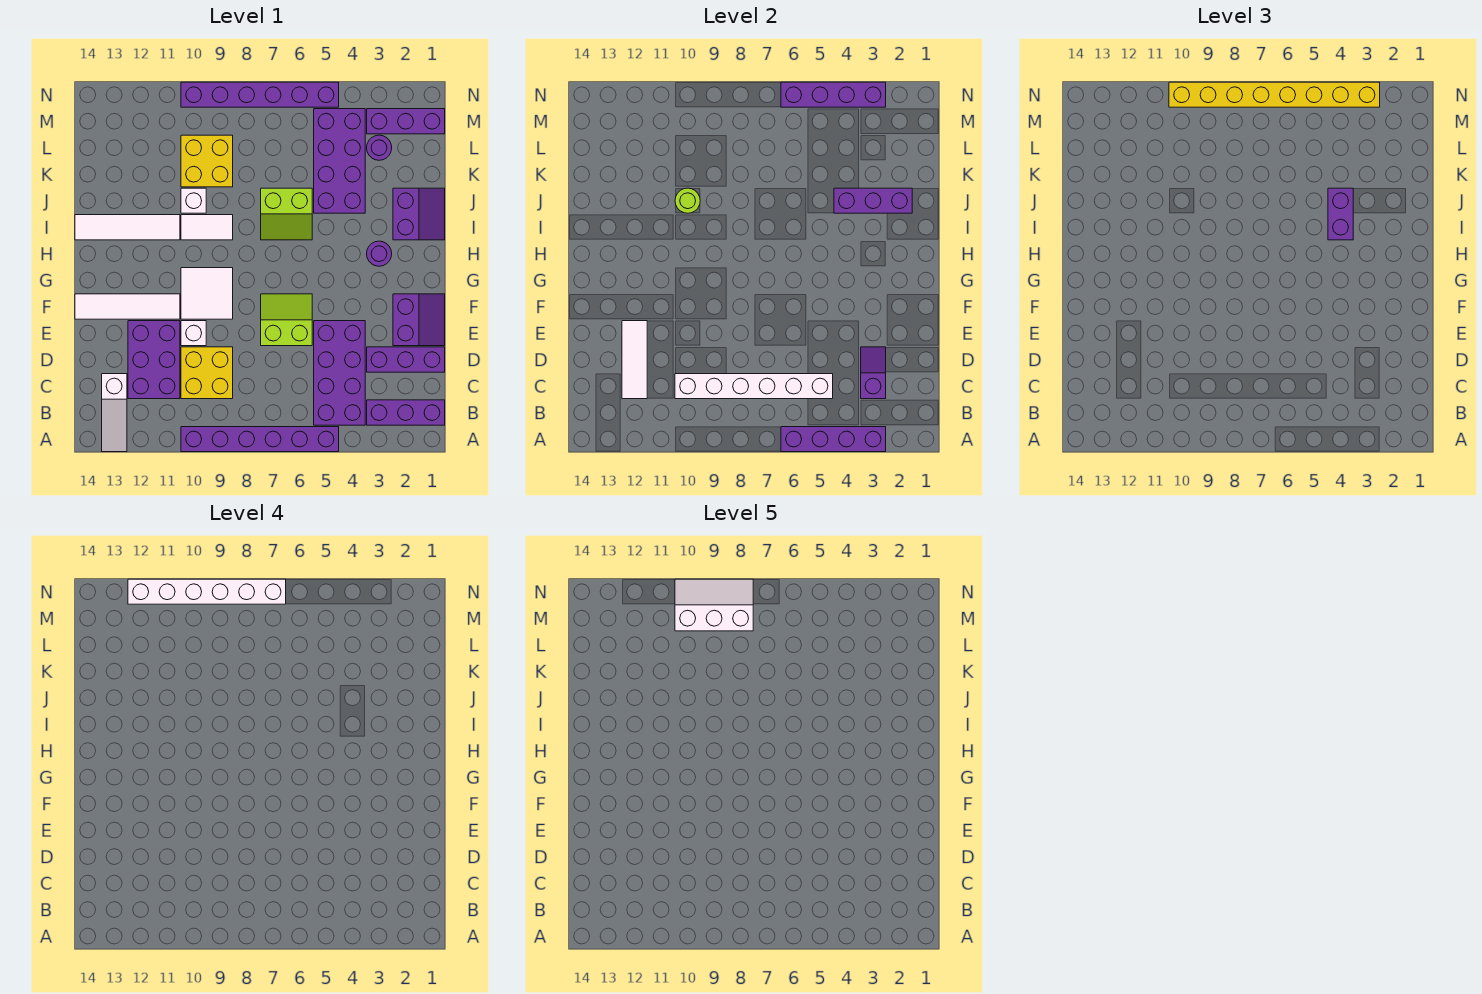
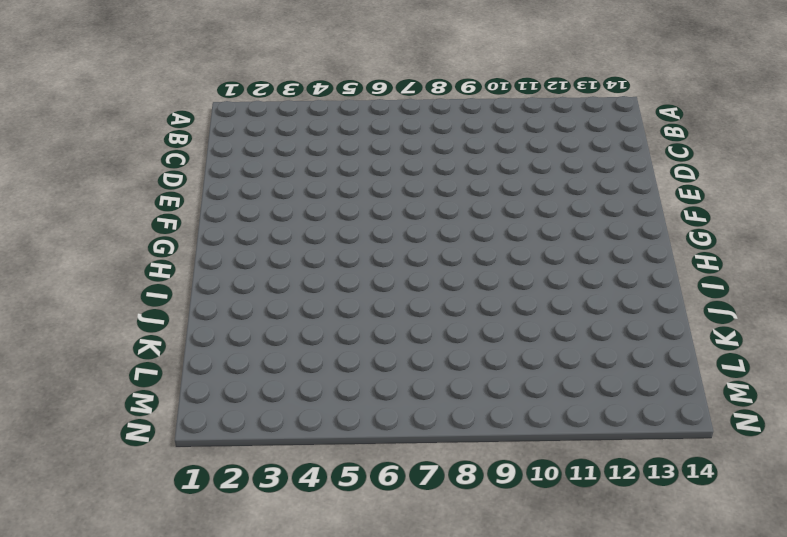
none -> purple brick A5:A10 level 1
none -> white slope A13:C13 level 1 top C
none -> purple brick B1:B3 level 1
none -> purple brick B4:E5 level 1

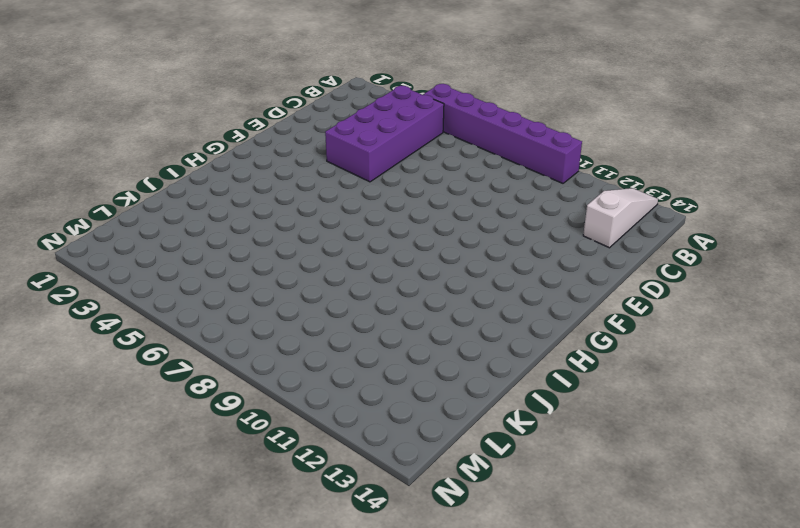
none -> purple brick B1:B3 level 1
none -> yellow brick C9:D10 level 1
none -> purple brick C11:E12 level 1
none -> purple brick D1:D3 level 1

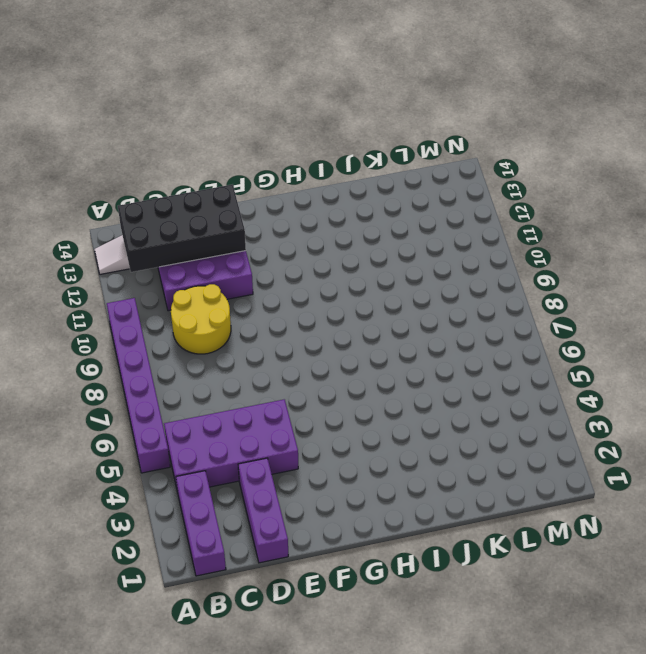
black brick B12:E13 level 2 -> white tile C12:E12 level 2
yellow round brick C9:D10 level 1 -> yellow brick C9:D10 level 1
none -> purple slope E1:F2 level 1 top 2
none -> lime slope E6:F7 level 1 top E
none -> white brick E10 level 1
none -> white tile F9:G10 level 1

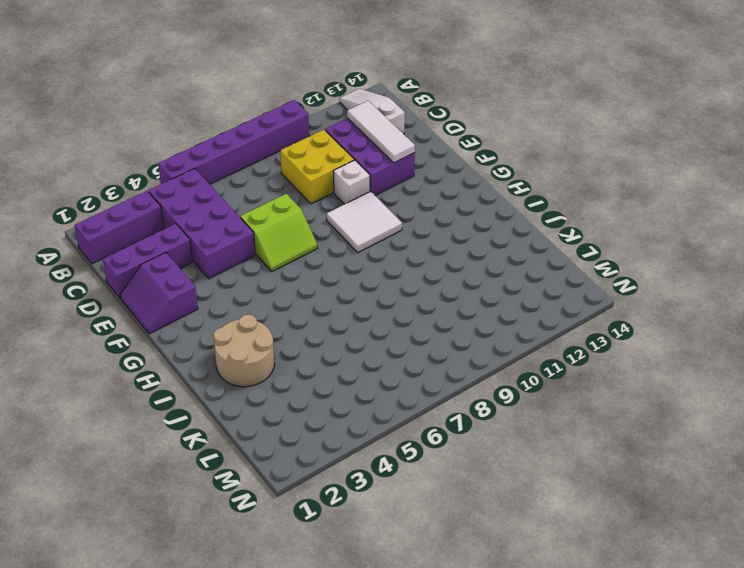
tan round brick I2:J3 level 1 -> purple slope I1:J2 level 1 top 2
none -> white tile F11:F14 level 1
none -> purple round brick H3 level 1
none -> lime slope I6:J7 level 1 top J
none -> white tile I9:I10 level 1

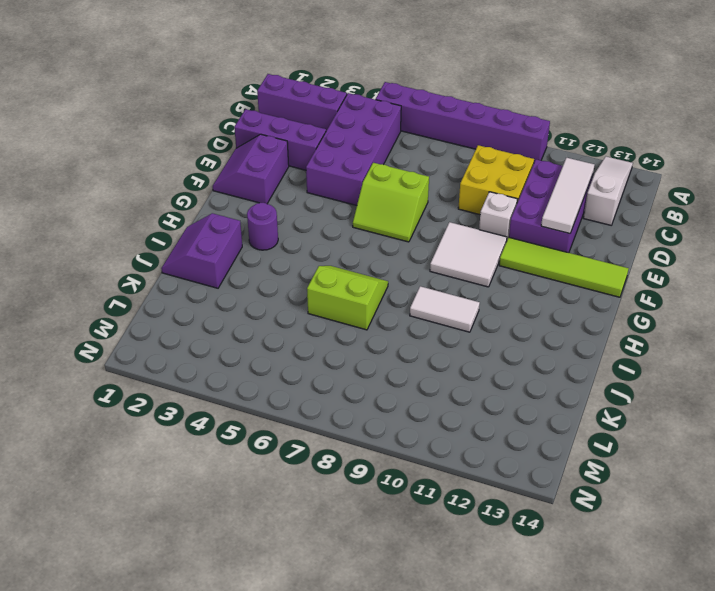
lime tile F11:F14 level 1 -> white tile F11:F14 level 1
none -> white tile I11:I14 level 1
none -> purple brick J4:M5 level 1
none -> white brick J10 level 1
none -> yellow brick K9:L10 level 1

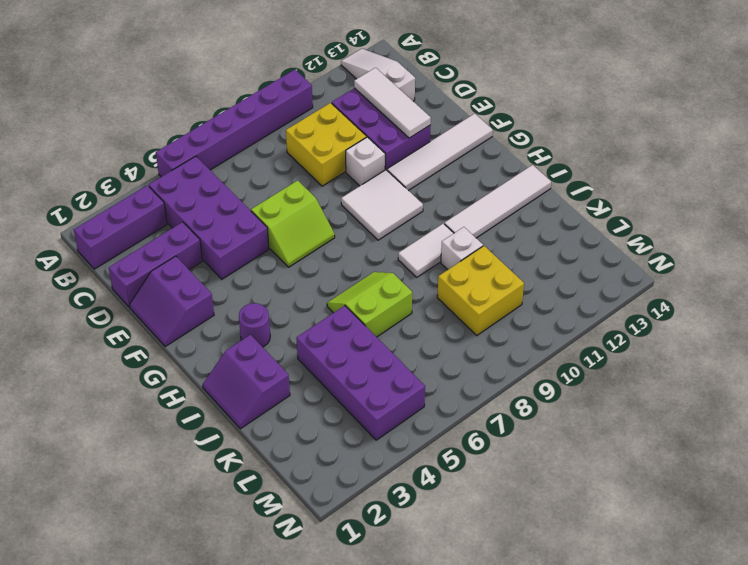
none -> purple round brick L3 level 1
none -> purple brick M1:M3 level 1
none -> purple brick N5:N10 level 1
none -> purple brick A3:A6 level 2

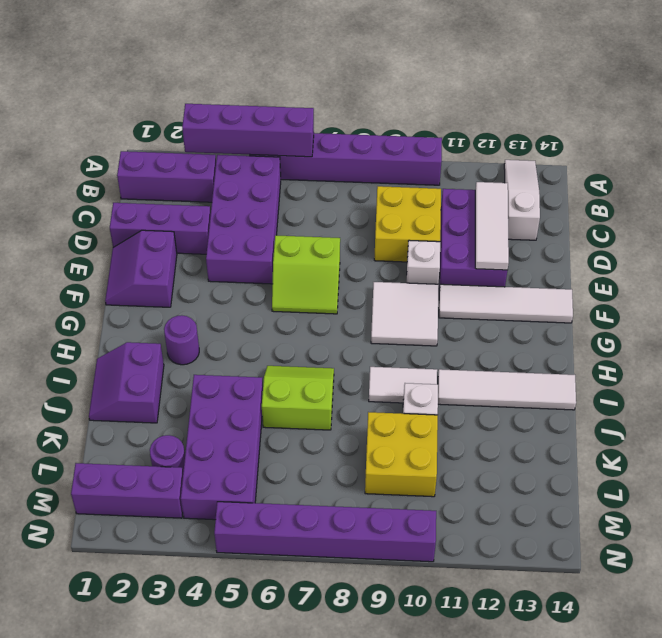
none -> purple slope C3:D3 level 2 top C
none -> white brick C5:C10 level 2
none -> purple brick J2:J4 level 2
none -> lime round brick J10 level 2

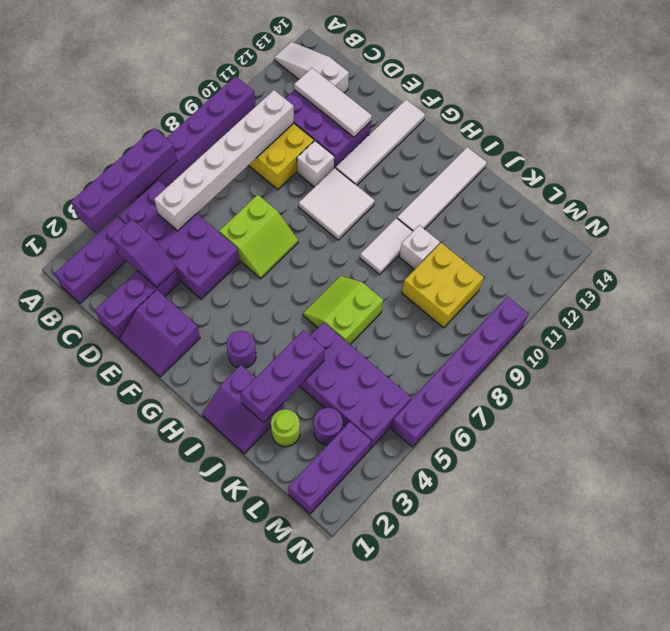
lime round brick K2 level 1 -> lime round brick J10 level 2
none -> purple brick N3:N6 level 2
none -> purple brick I4:J4 level 3
none -> yellow brick N3:N10 level 3
none -> white brick N7:N12 level 4

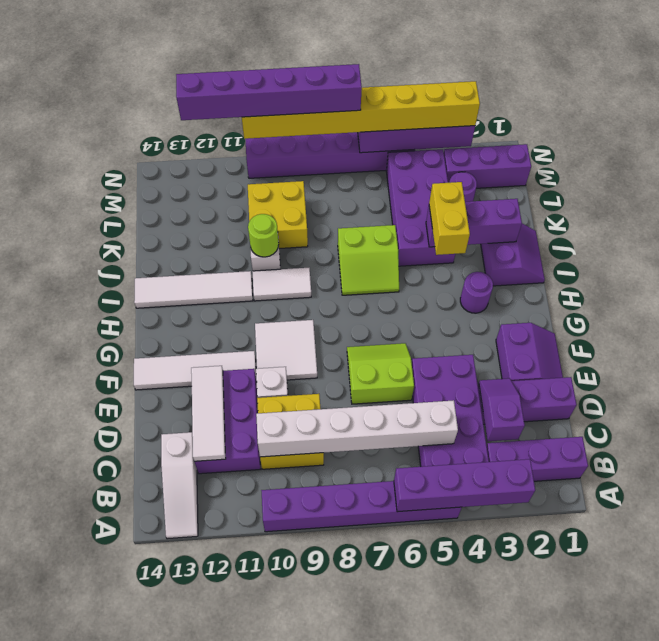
yellow brick I4:J4 level 3 -> purple brick I4:J4 level 3
purple brick N7:N12 level 4 -> white brick N7:N12 level 4
none -> white slope M8:N10 level 5 top M

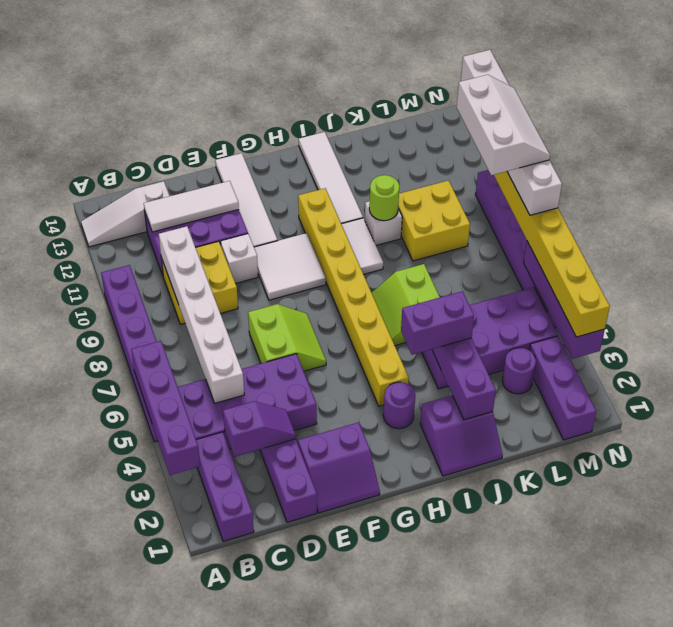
yellow brick H4:H11 level 1 -> none

